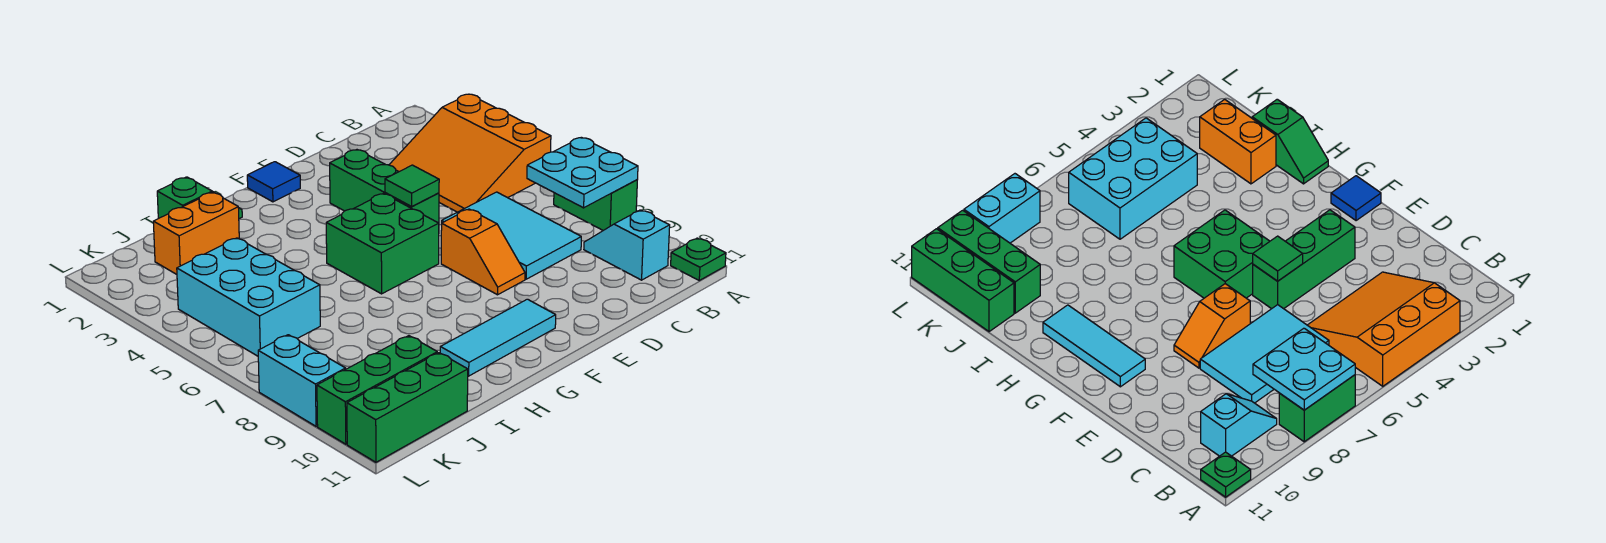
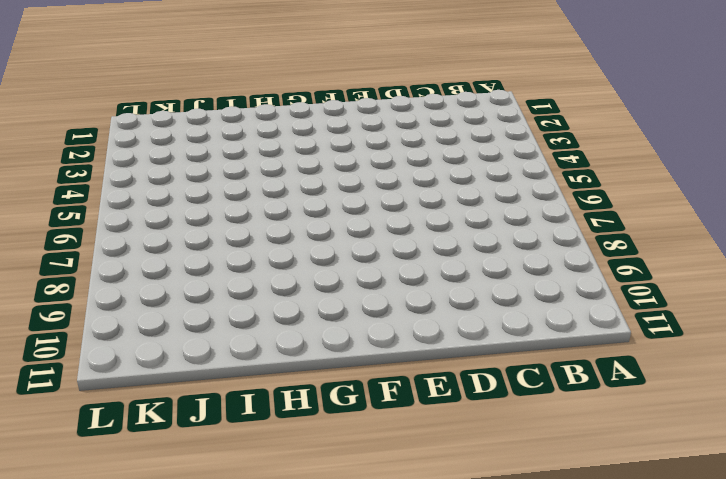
none -> orange slope A3:C5 level 1 top A
none -> green brick A7:A8 level 1
none -> green plate A11 level 1

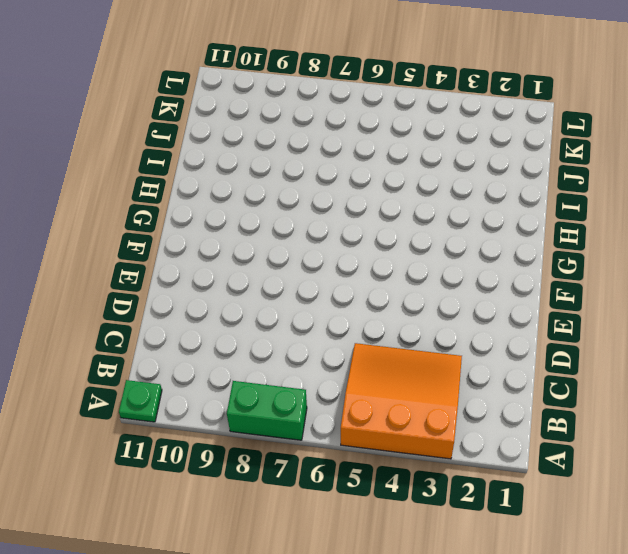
none -> cyan slope B9:B10 level 1 top 10
none -> cyan tile C6:D8 level 1
none -> green brick E3:E5 level 1

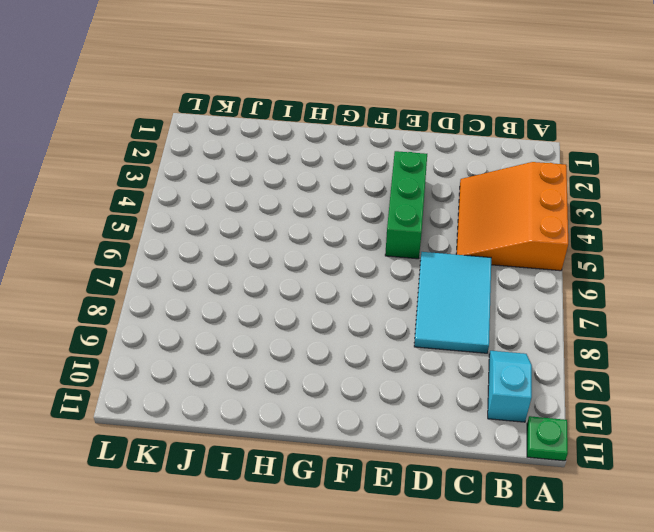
none -> green brick A7:A8 level 1
none -> orange slope E7:E8 level 1 top 7
none -> blue tile F1 level 1

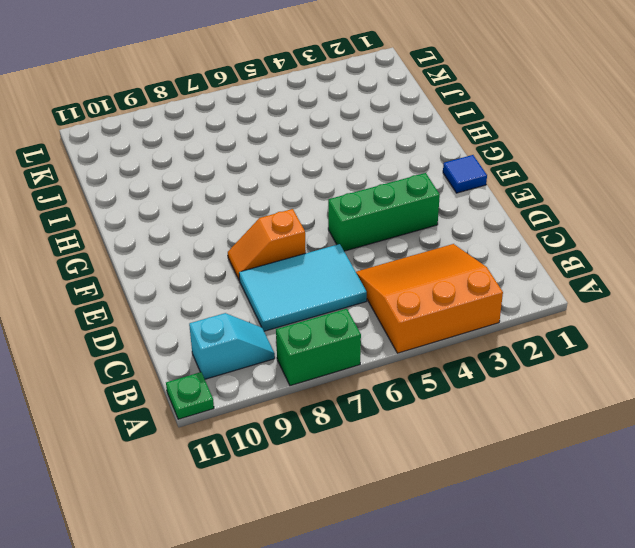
none -> green brick F5:G6 level 1
none -> cyan tile F10:H10 level 1
none -> green slope H1:I1 level 1 top I

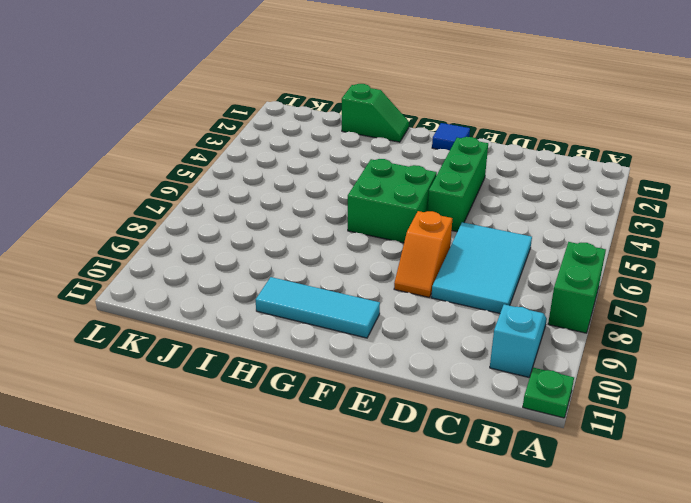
none -> orange slope A3:C5 level 1 top A
none -> orange brick I2:J2 level 1
none -> cyan brick J4:K6 level 1

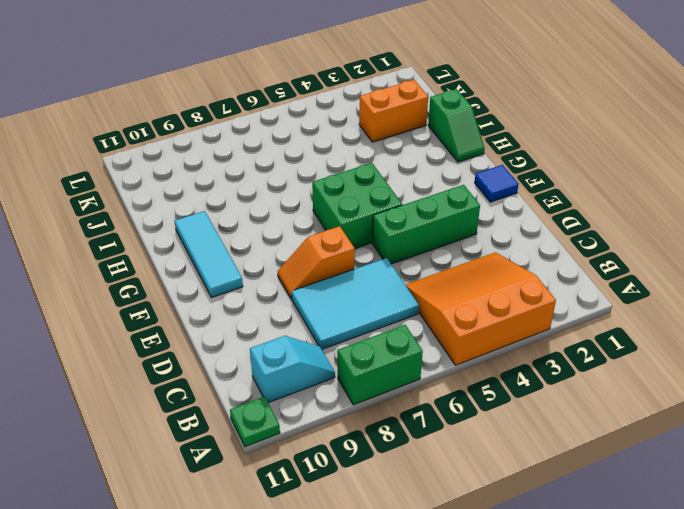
orange brick J2:J3 level 1 -> orange brick I2:J2 level 1
none -> cyan brick J4:K6 level 1
none -> green brick J10:L10 level 1
none -> green brick J11:L11 level 1

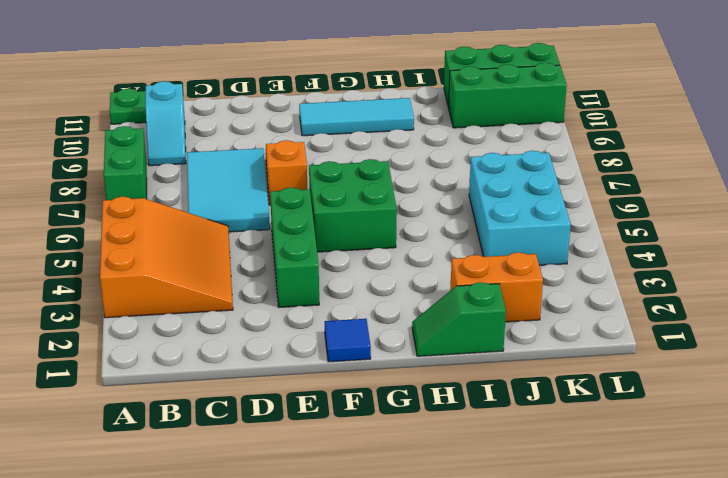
none -> cyan brick L8:L9 level 1
none -> cyan plate A7:B8 level 2
none -> green tile E5 level 2

